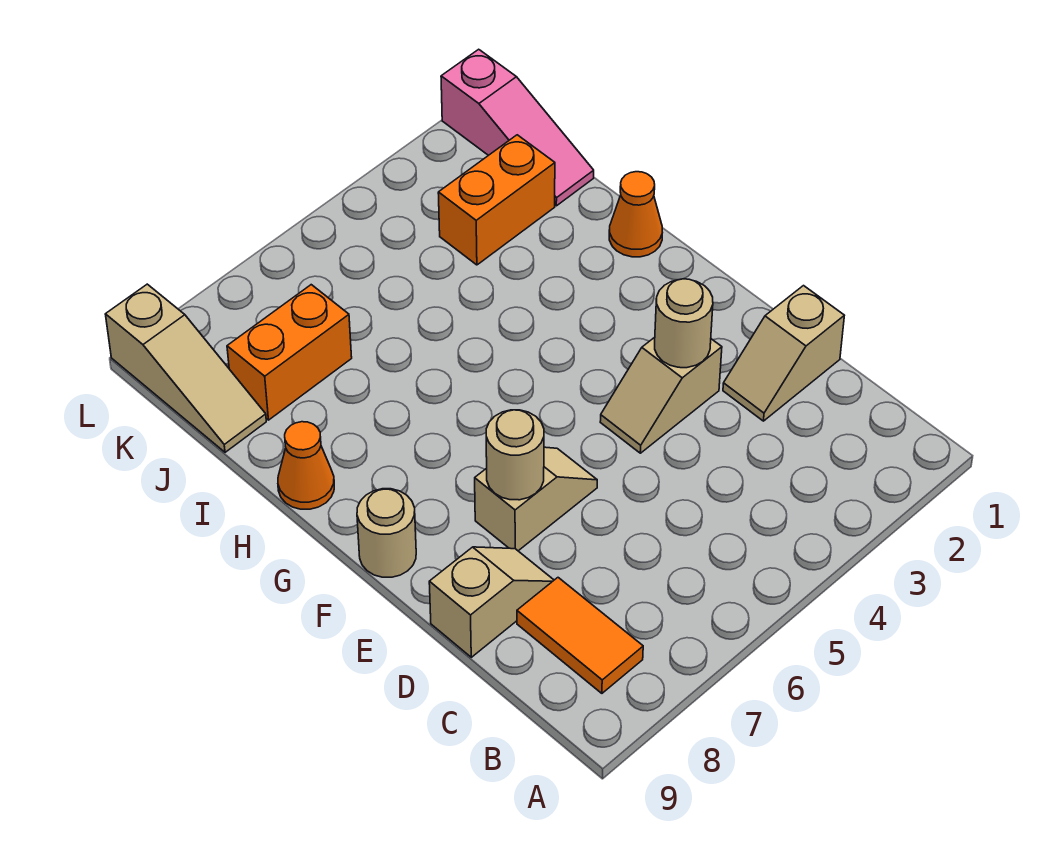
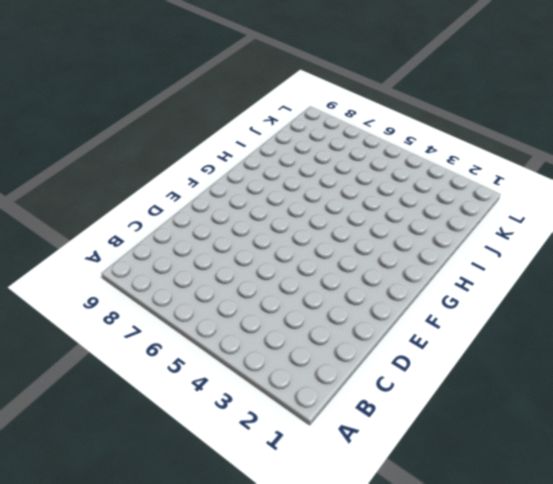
none -> orange tile B8:C8 level 1
none -> tan slope D1:D2 level 1 top 1
none -> tan slope D8:D9 level 1 top 9

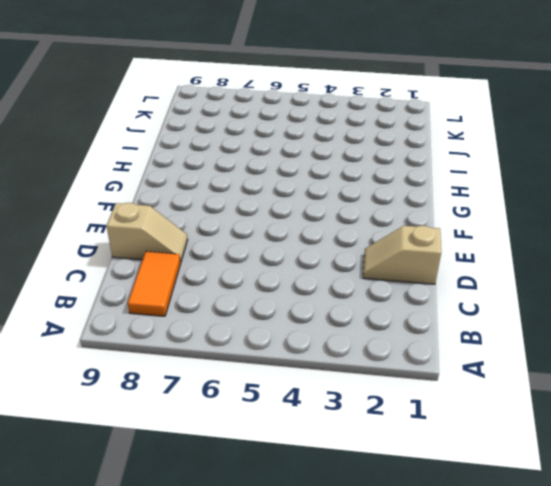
none -> tan slope E3:E4 level 1 top 3
none -> tan slope E6:E7 level 1 top 7
none -> tan round brick F9 level 1

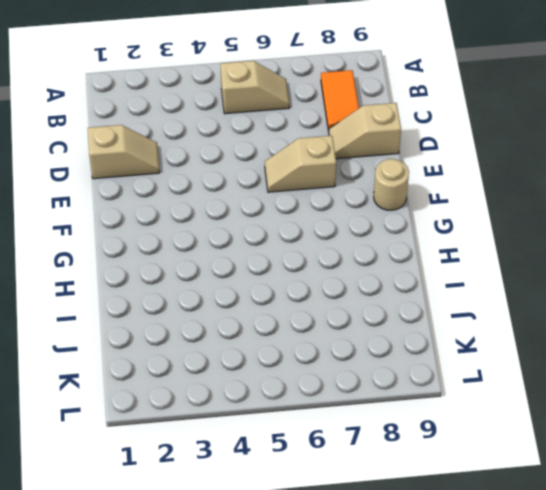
tan slope B5:B6 level 1 top 5 -> tan slope E3:E4 level 1 top 3
none -> orange cone H1 level 1
none -> orange cone H9 level 1
none -> pink slope J1:L1 level 1 top L

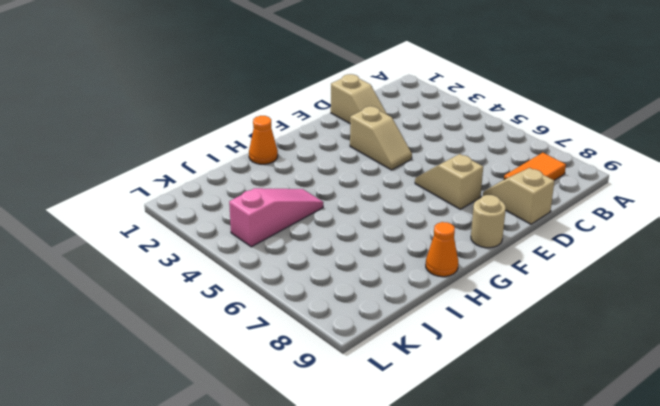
pink slope I4:K4 level 1 top K -> pink slope J1:L1 level 1 top L
none -> orange brick J2:J3 level 1
none -> orange brick J7:J8 level 1
none -> tan slope J9:L9 level 1 top L

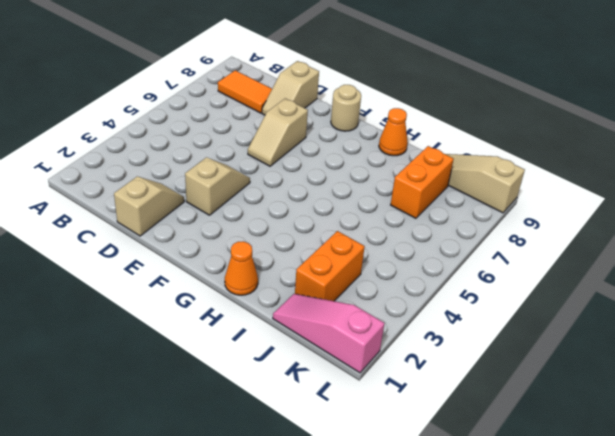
none -> tan round brick E3 level 2
none -> tan round brick E7 level 2

